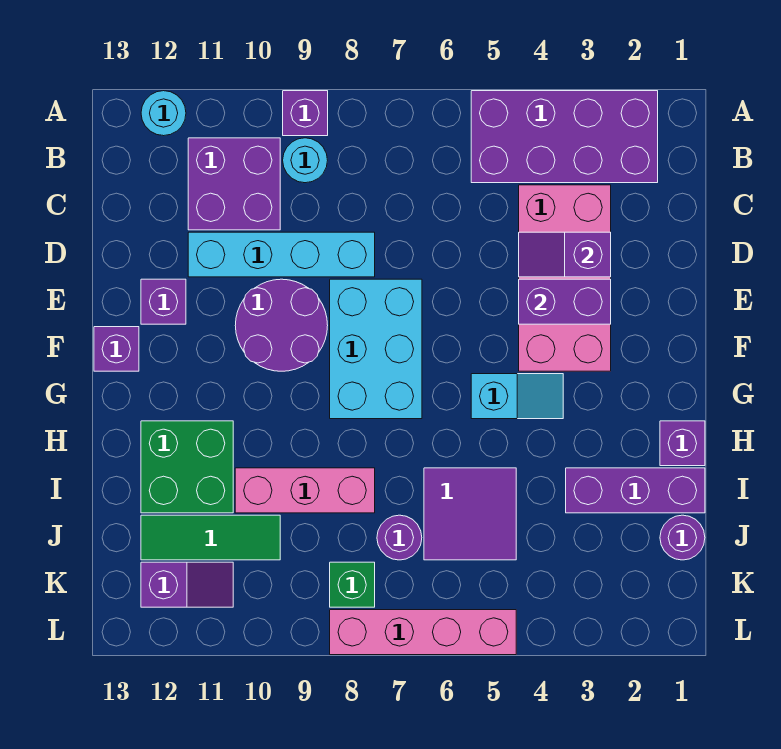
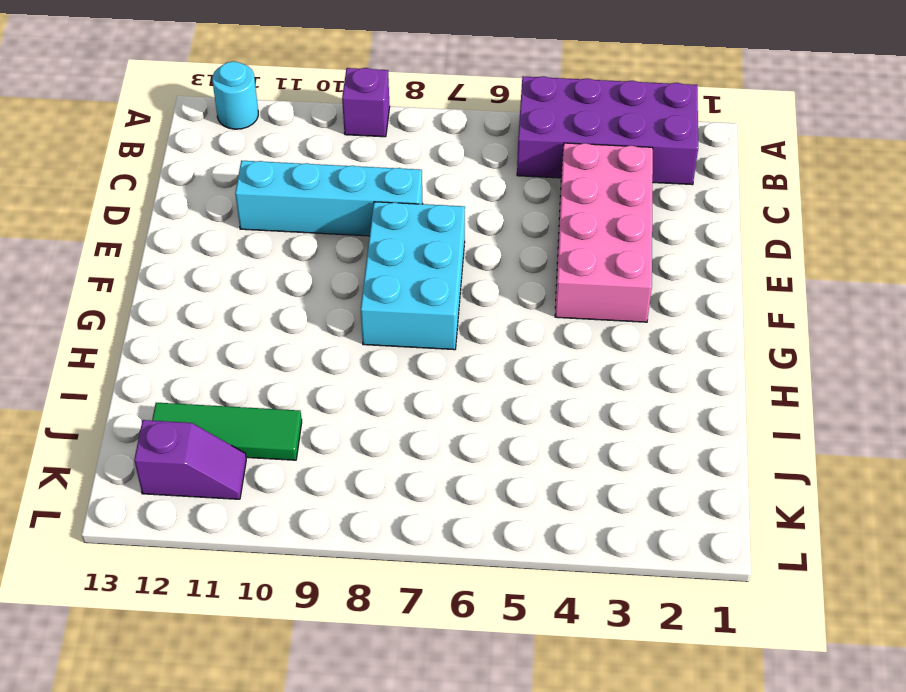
none -> cyan round brick B9 level 1
none -> purple brick B10:C11 level 1
none -> purple round brick E9:F10 level 1

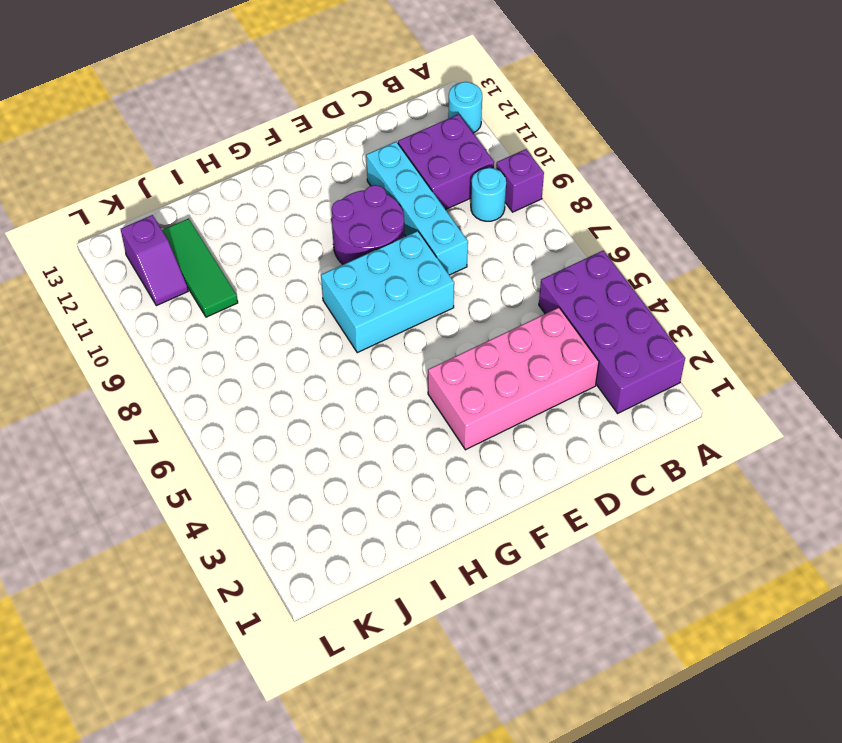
none -> purple brick E12 level 1
none -> purple brick F13 level 1
none -> cyan slope G4:G5 level 1 top 5

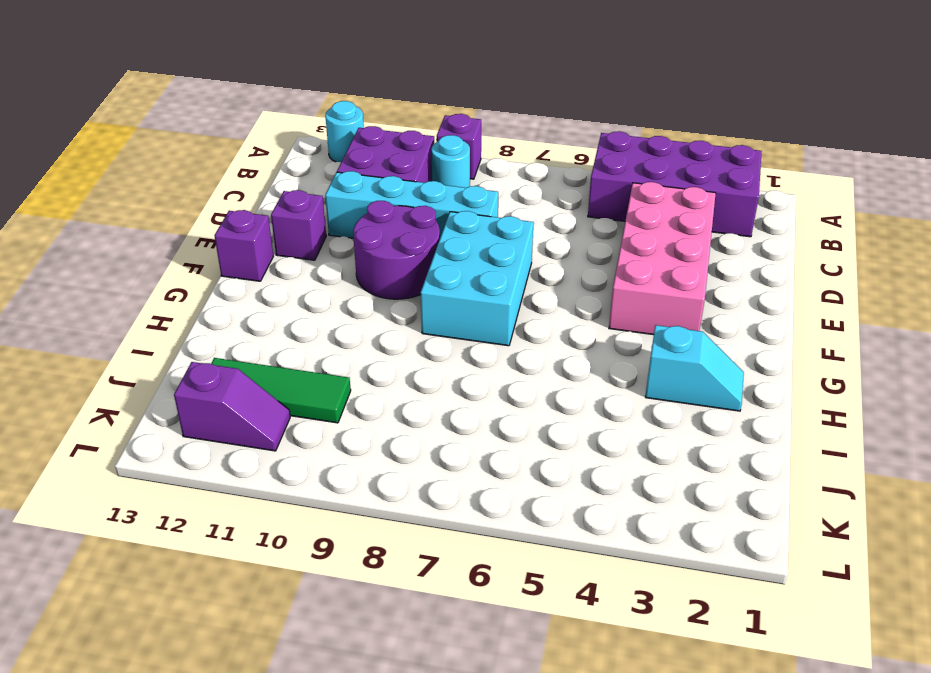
cyan slope H2:H3 level 1 top 3 -> cyan slope G4:G5 level 1 top 5
none -> purple brick H1 level 1
none -> green brick H11:I12 level 1
none -> purple brick I1:I3 level 1

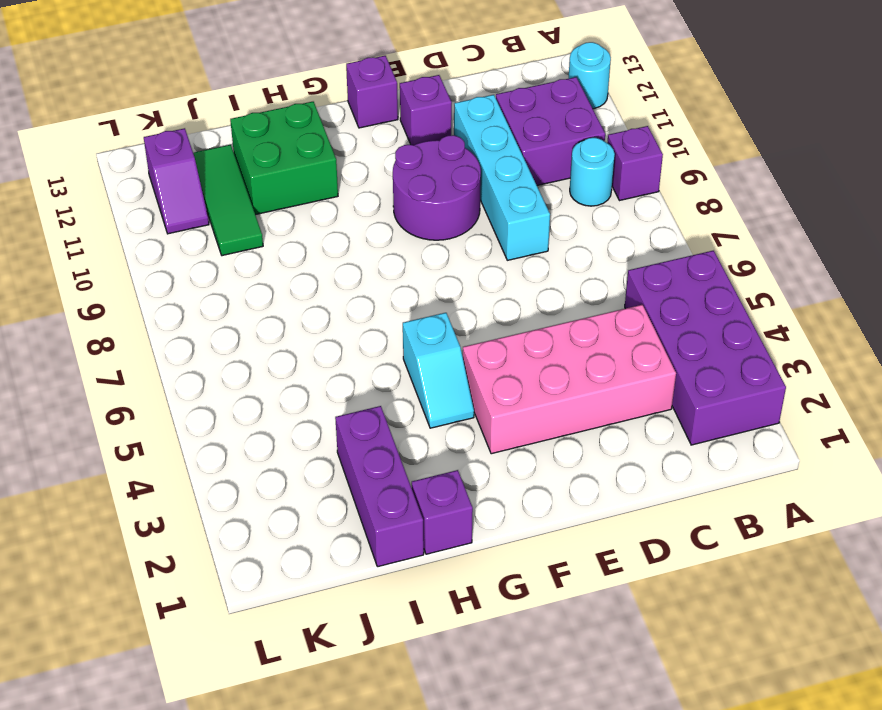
none -> cyan brick E7:G8 level 1
none -> purple tile I5:J6 level 1
none -> pink brick I8:I10 level 1

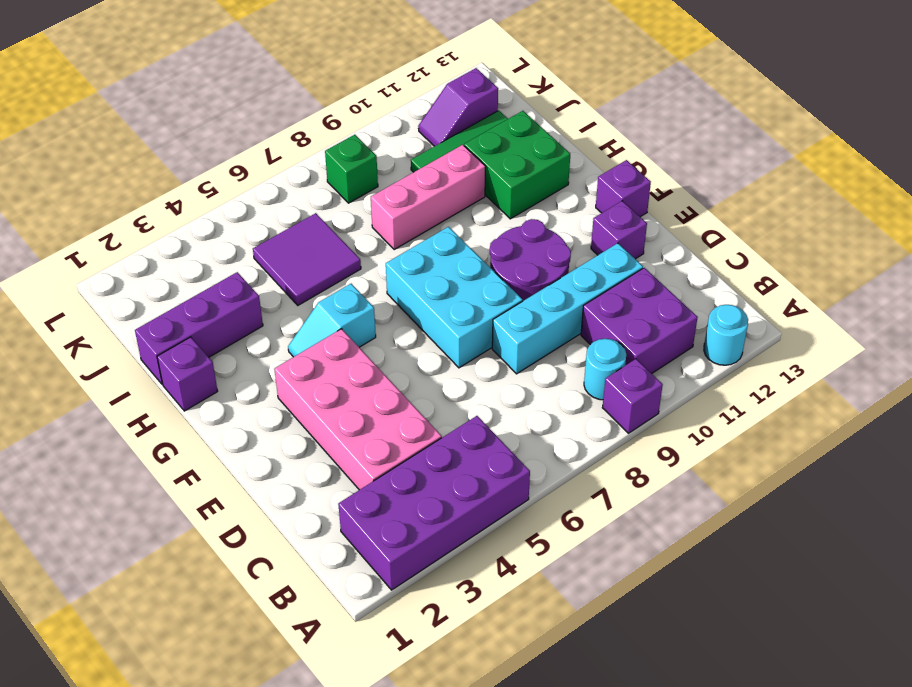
none -> purple round brick J1 level 1
none -> purple round brick J7 level 1
none -> pink brick L5:L8 level 1

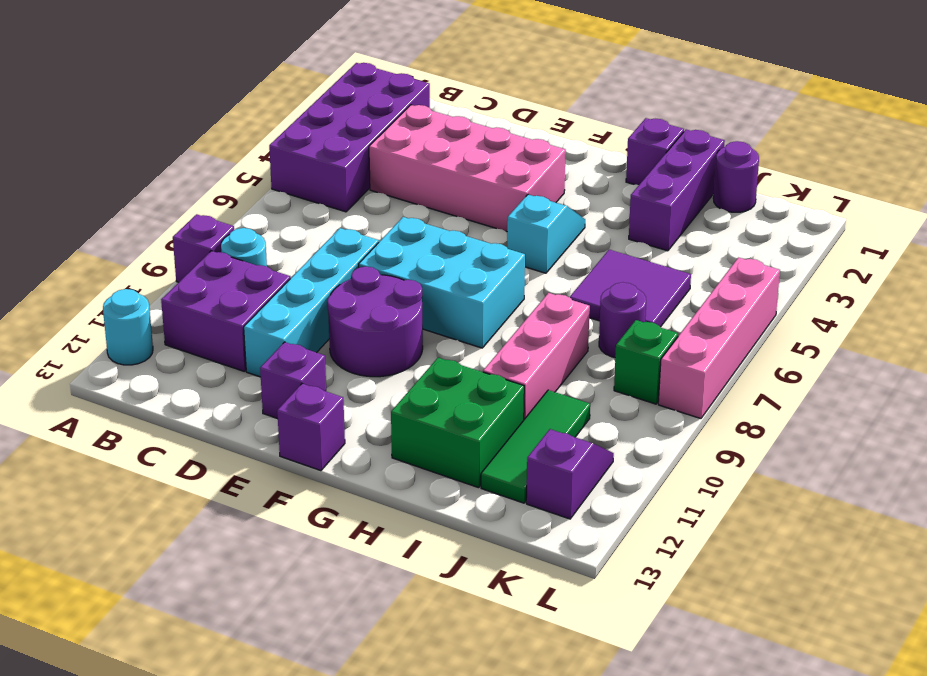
none -> purple slope D3:D4 level 2 top 3
none -> purple brick E3:E4 level 2

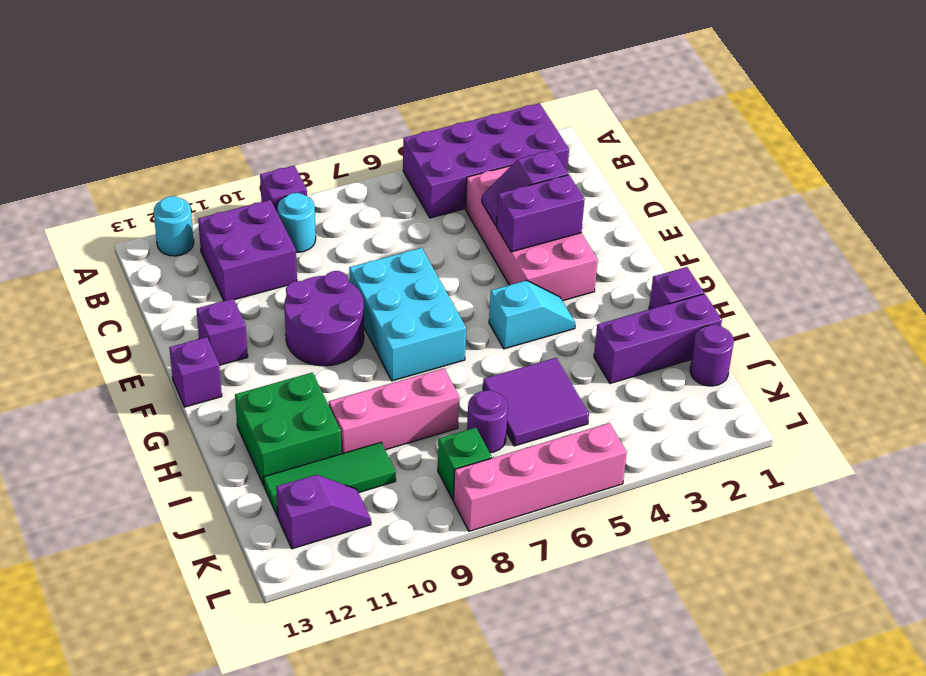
none -> cyan brick D8:D11 level 1

